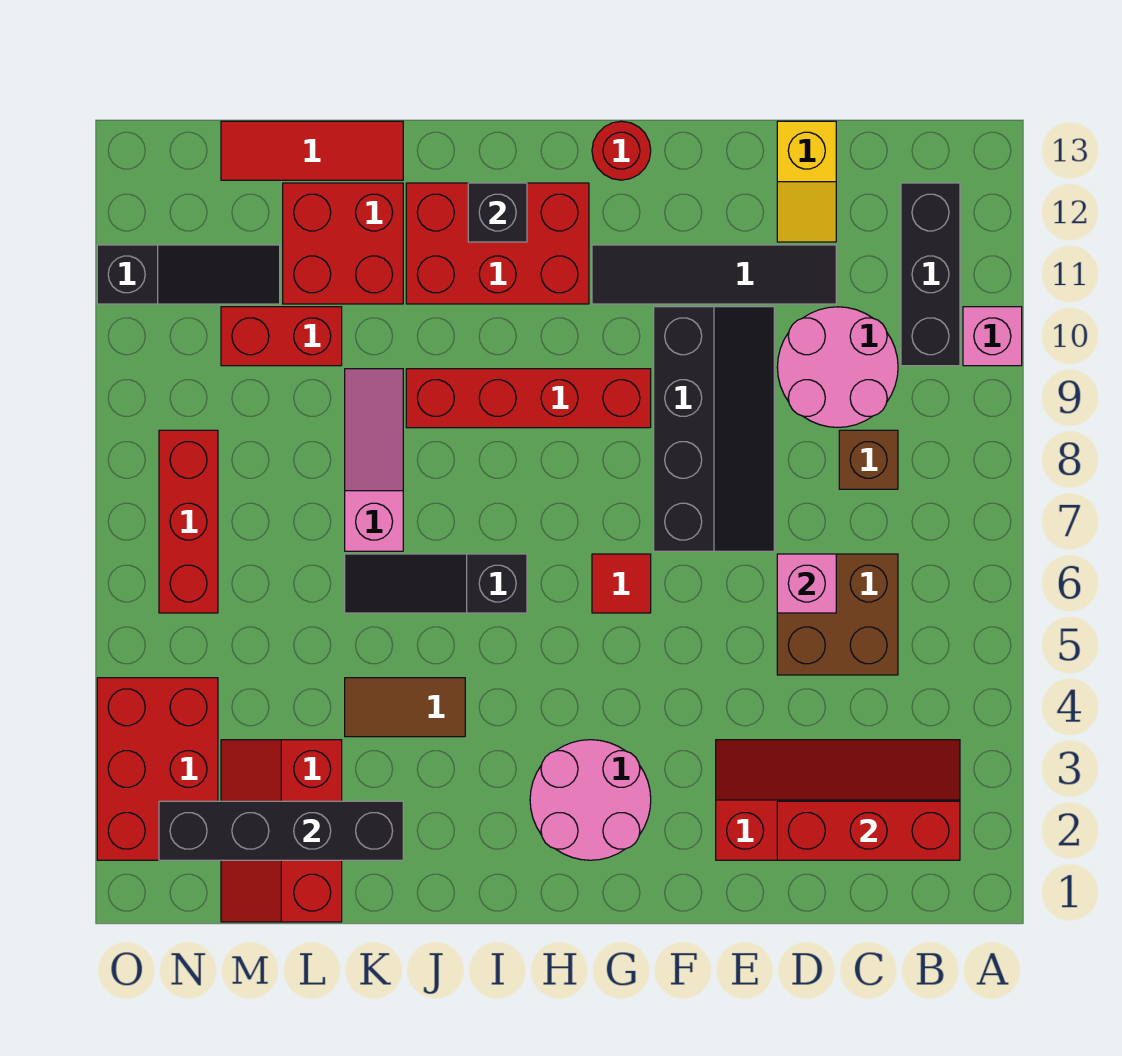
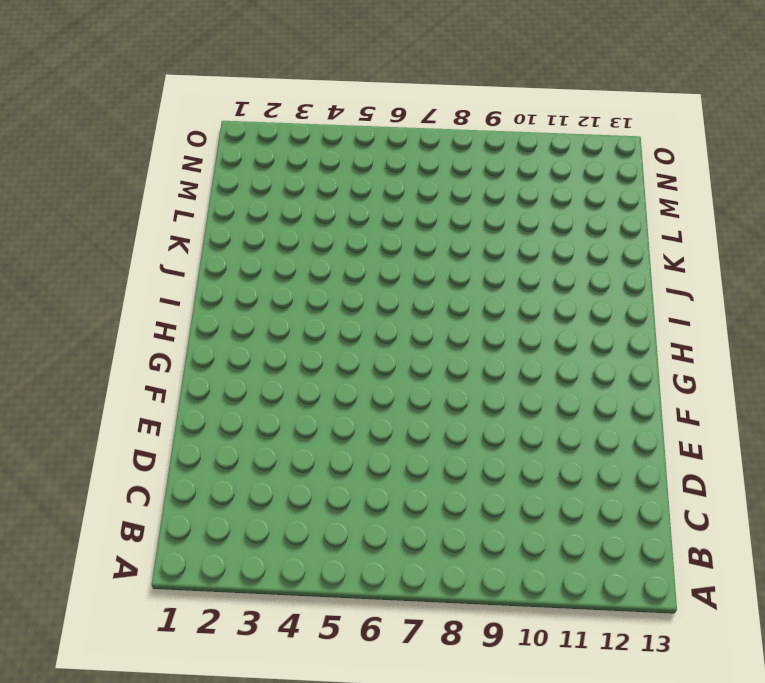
none -> pink brick A10 level 1
none -> red slope B2:E3 level 1 top 2
none -> black brick B10:B12 level 1

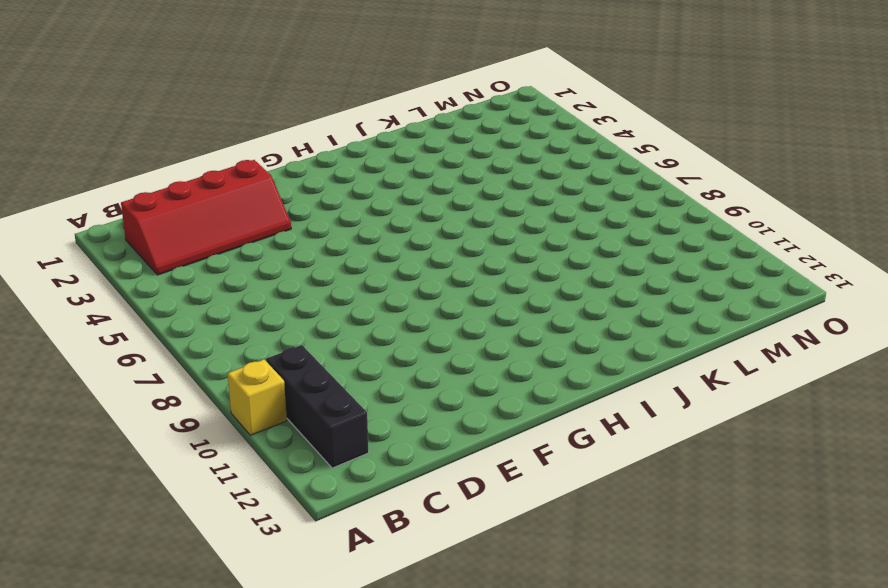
yellow brick A10 level 1 -> pink brick A10 level 1
none -> brown brick C5:D6 level 1
none -> brown brick C8 level 1
none -> pink round brick C9:D10 level 1

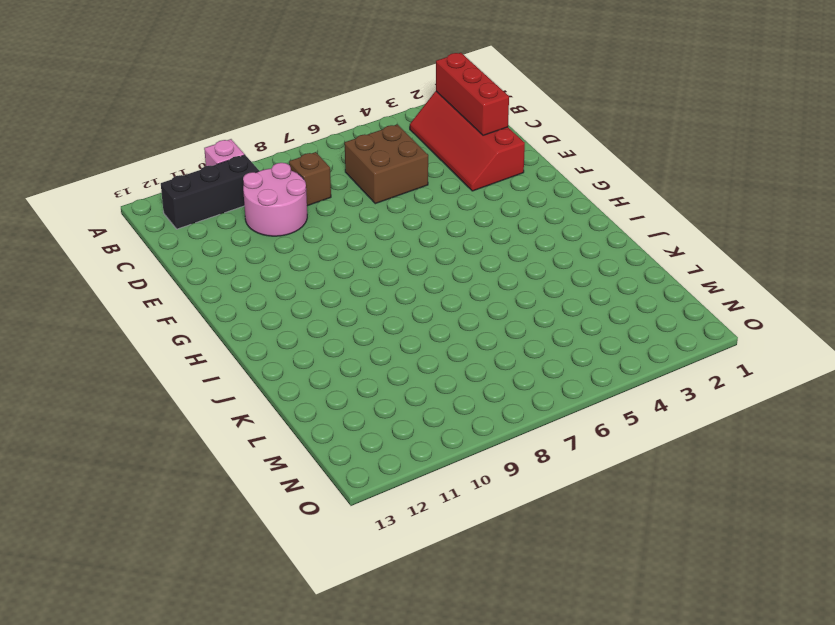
none -> black tile D11:G11 level 1
none -> yellow slope D12:D13 level 1 top 13
none -> black slope E7:F10 level 1 top F

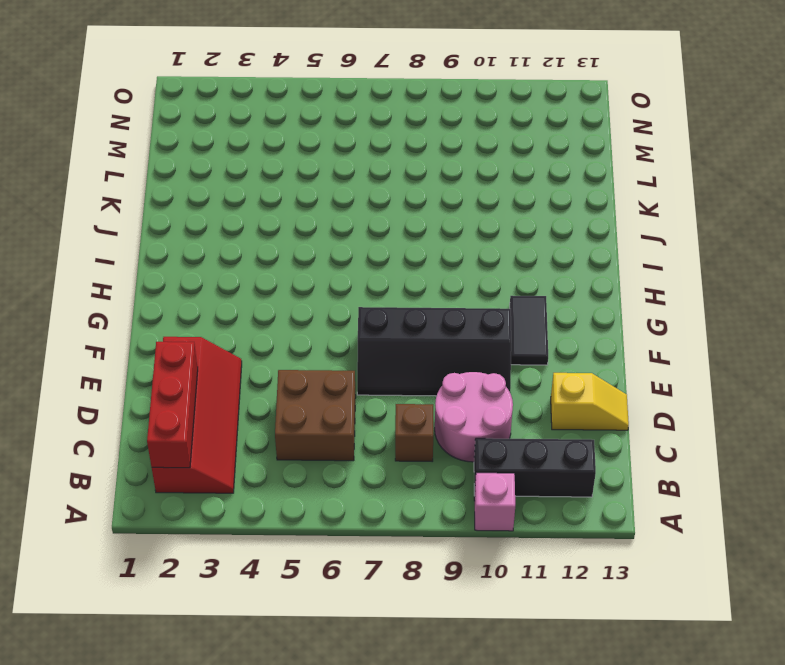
yellow slope D12:D13 level 1 top 12 -> yellow slope D12:D13 level 1 top 13
black tile F11:G11 level 1 -> black tile D11:G11 level 1
none -> pink round brick G2:H3 level 1
none -> red tile G6 level 1
none -> red brick G9:J9 level 1

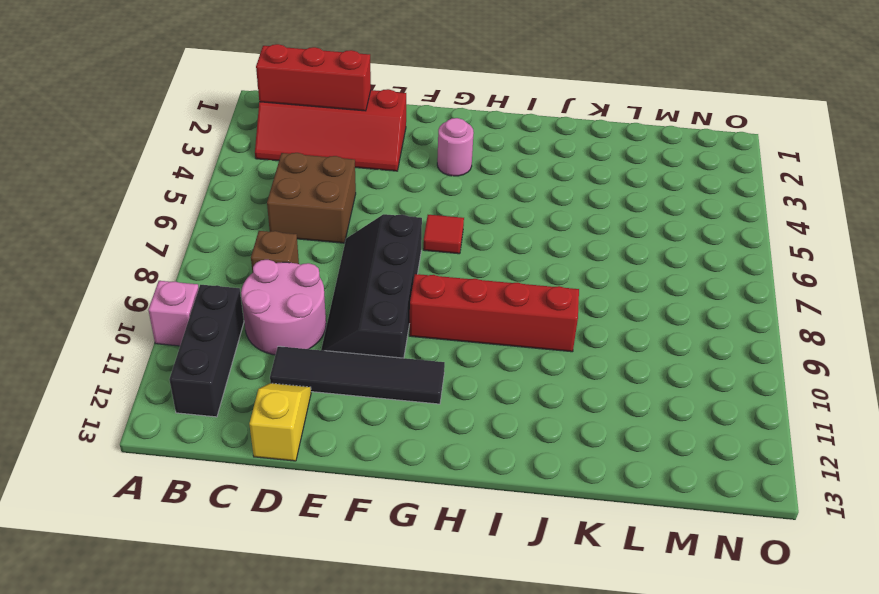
pink round brick G3 level 1 -> pink round brick G2:H3 level 1
none -> red round brick G13 level 1
none -> red brick H11:J12 level 1
none -> black slope I6:K6 level 1 top I

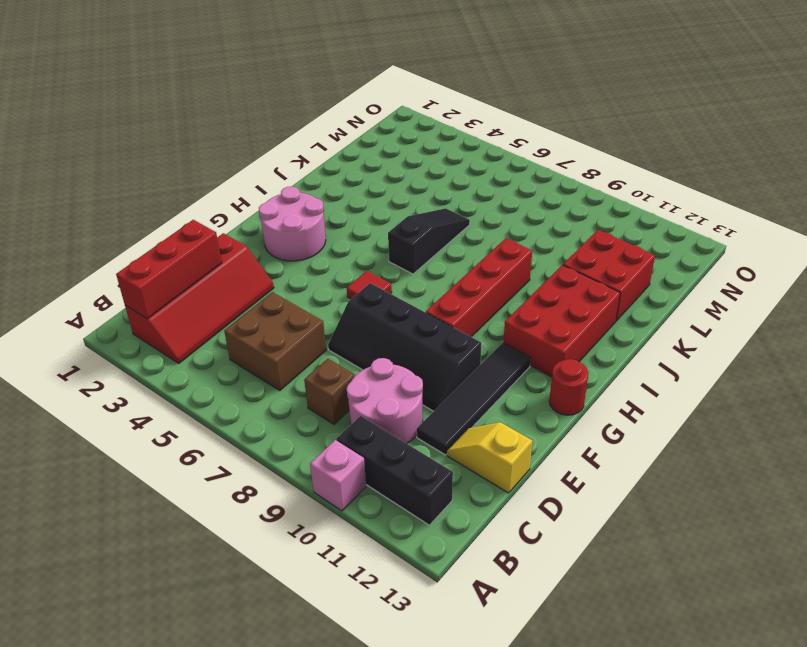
none -> brown tile J4:K4 level 1
none -> pink slope K7:K9 level 1 top 7
none -> red tile K13:M13 level 1

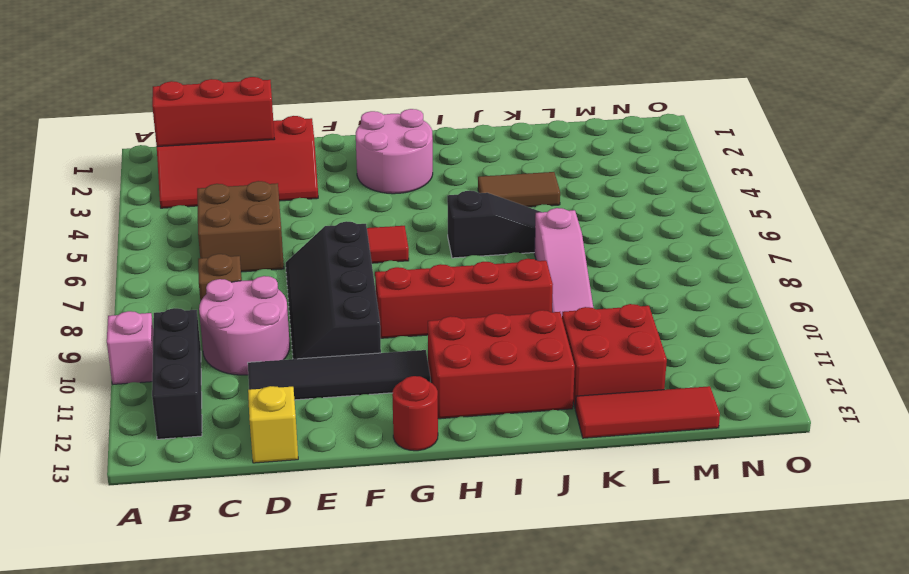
none -> red slope L1:M3 level 1 top L
none -> red brick L10:M10 level 1
none -> black slope M11:O11 level 1 top O

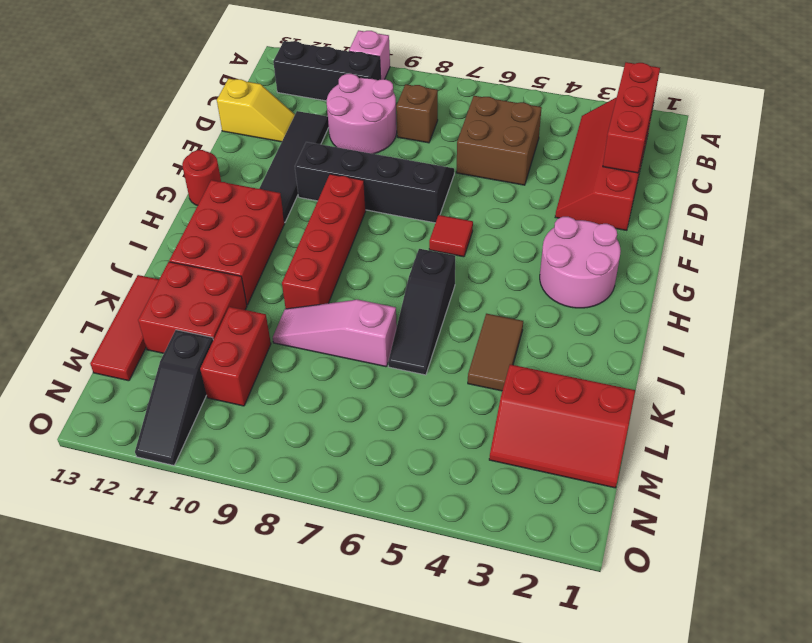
black slope M11:O11 level 1 top M -> black slope M11:O11 level 1 top O
none -> red brick N2:O4 level 1
none -> red brick N6:N8 level 1
none -> pink brick D6 level 2

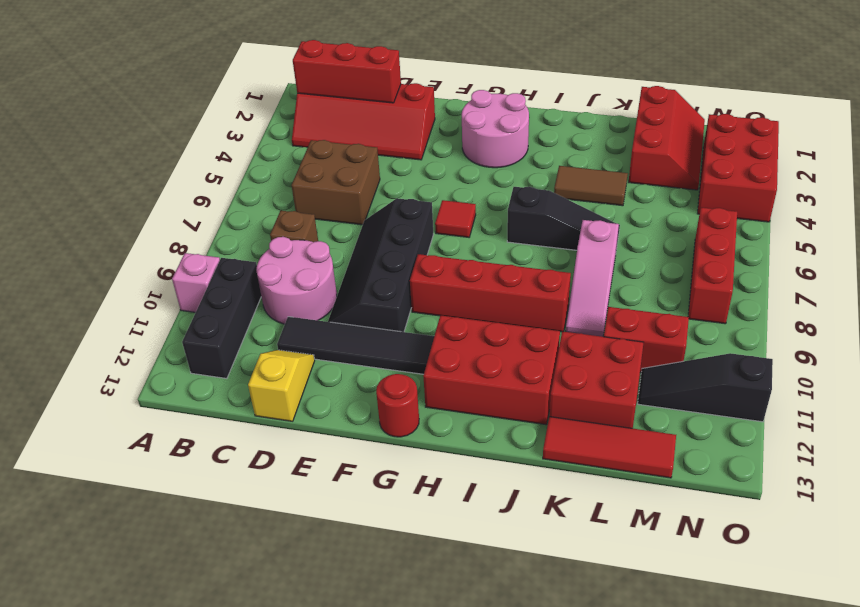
none -> pink brick D6 level 2
none -> black brick I12 level 2
none -> black brick K2:N2 level 2

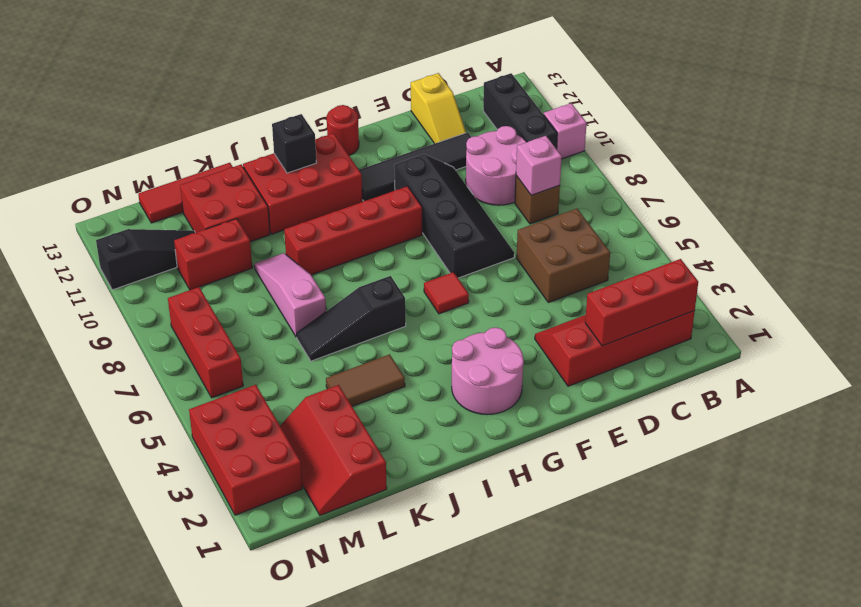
pink brick C8 level 2 -> pink brick D6 level 2
none -> black brick K2:N2 level 2

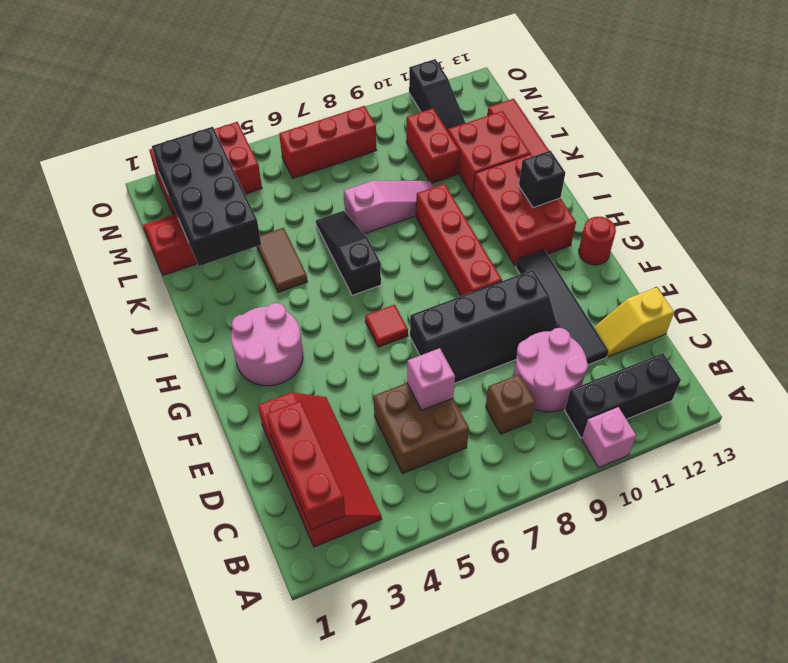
black brick K2:N3 level 2 -> black brick K2:N2 level 2

